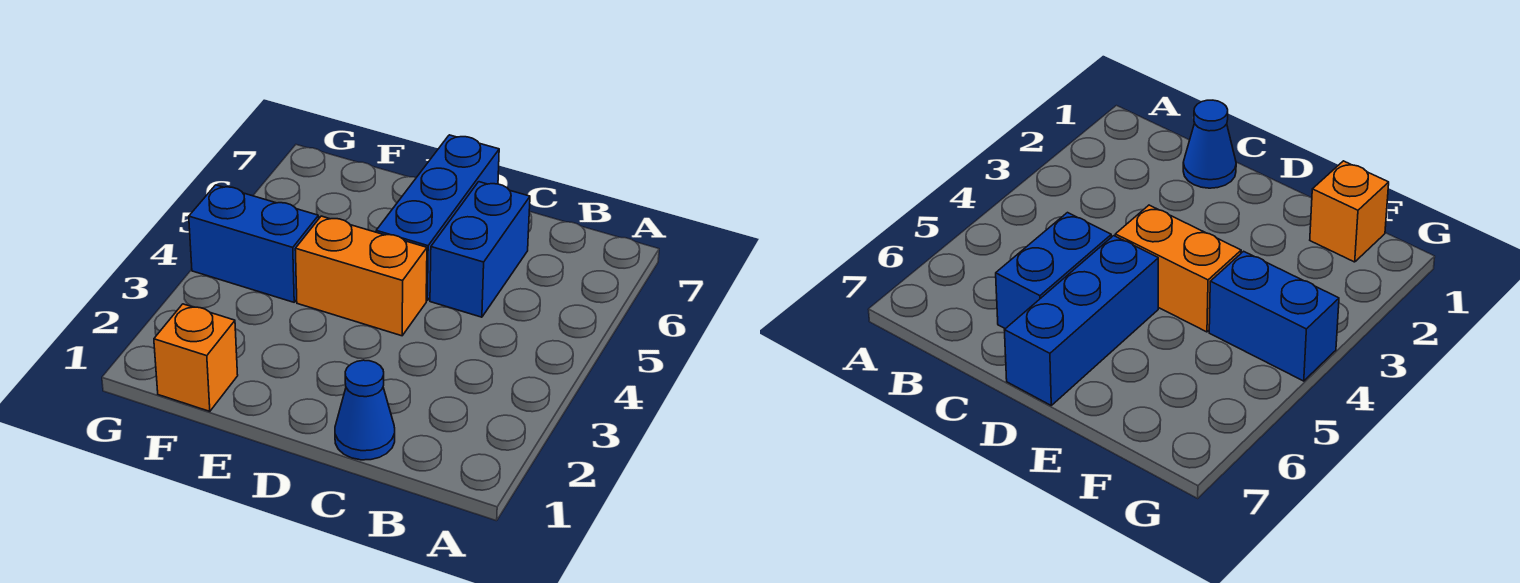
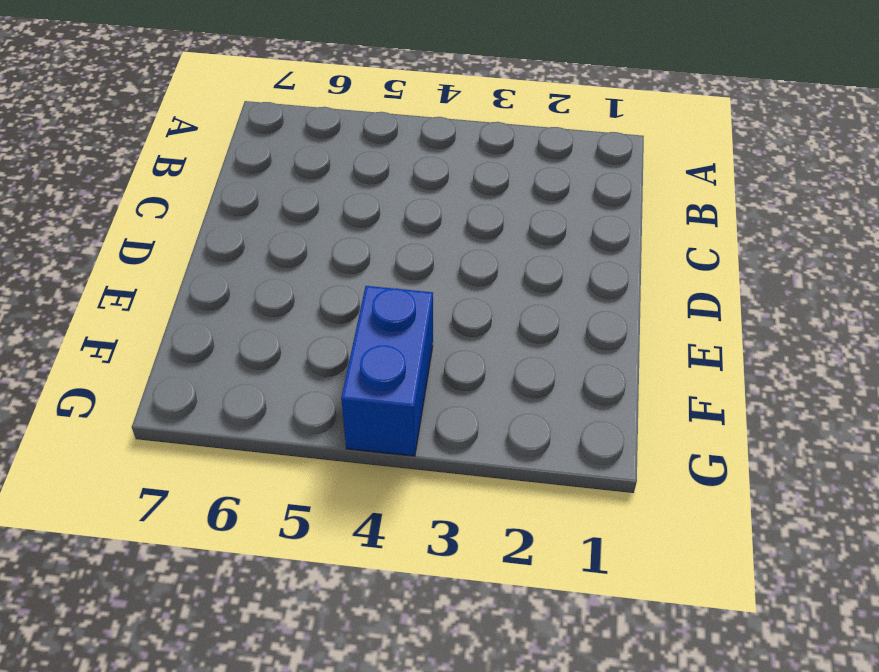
none -> blue cone C1 level 1
none -> blue brick C5:C6 level 1

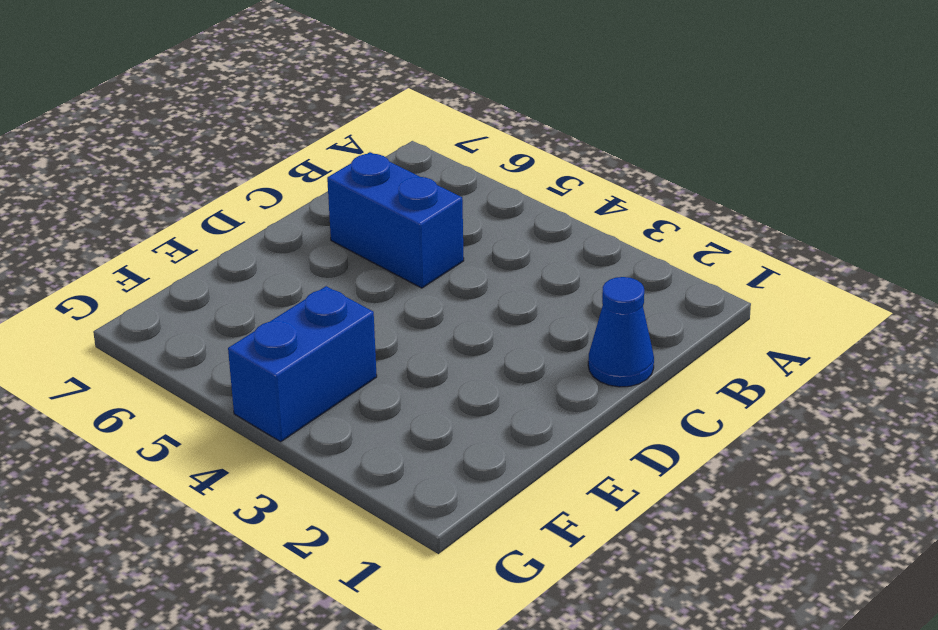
none -> orange brick D4:E4 level 1
none -> blue brick D5:D7 level 1

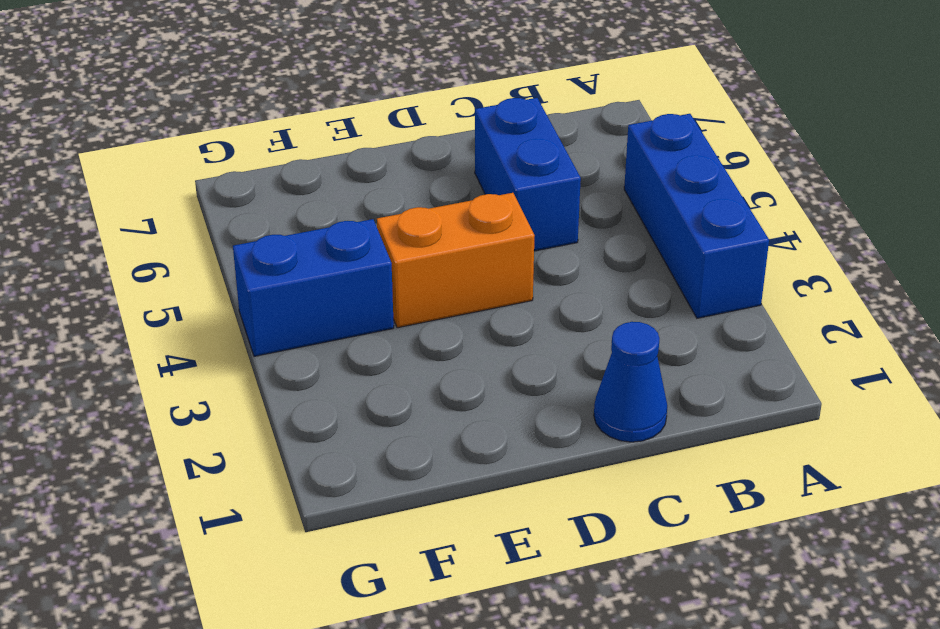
blue brick A3:A5 level 1 -> blue brick D5:D7 level 1
none -> orange brick F1 level 1

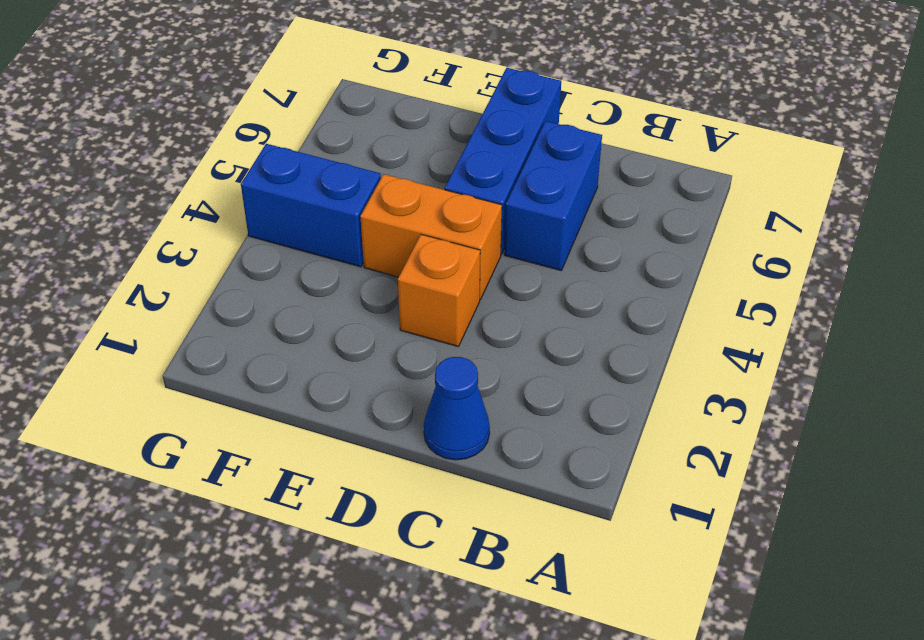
orange brick D3 level 1 -> orange brick F1 level 1

